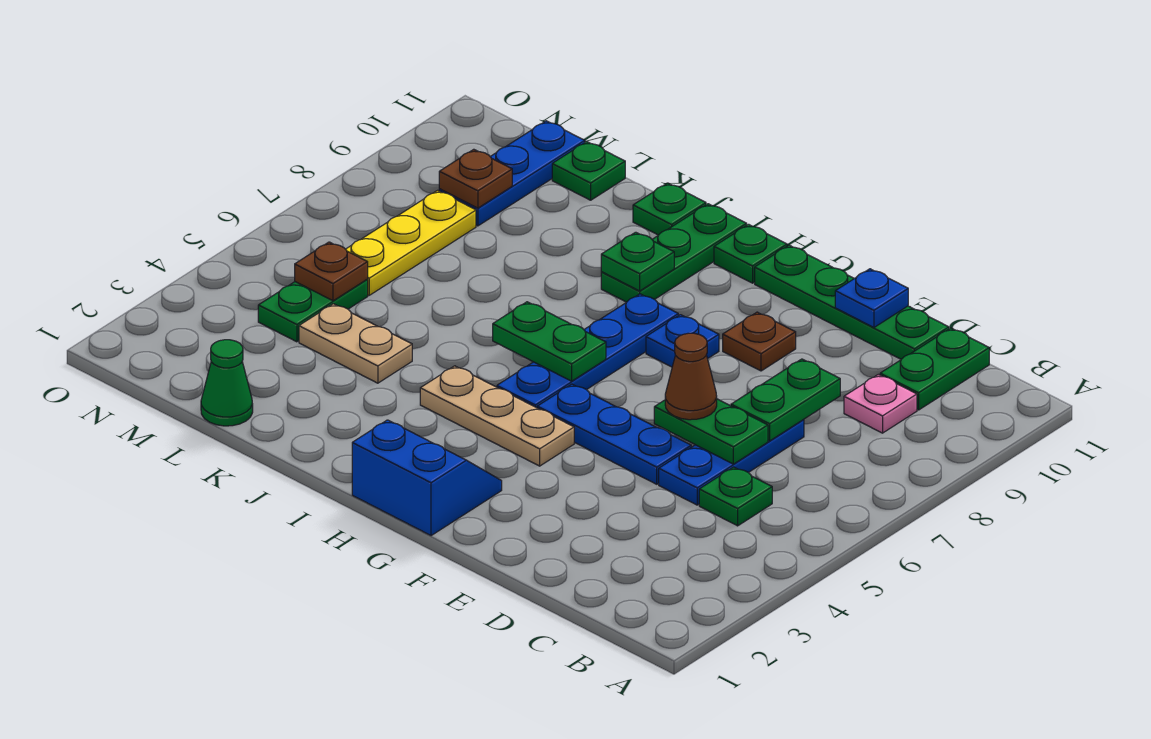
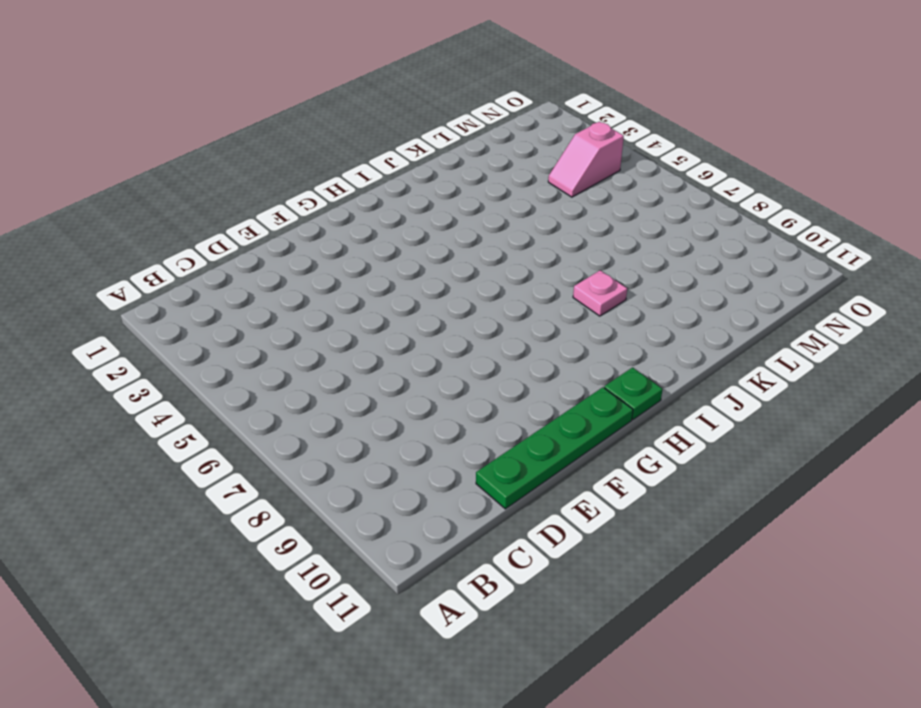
pink plate J8 level 1 -> pink plate C9 level 1
pink slope M4:N4 level 1 top N -> green plate M4:M5 level 1
none -> green plate C5 level 1
none -> green plate C10:C11 level 1
none -> blue plate D5:D7 level 1

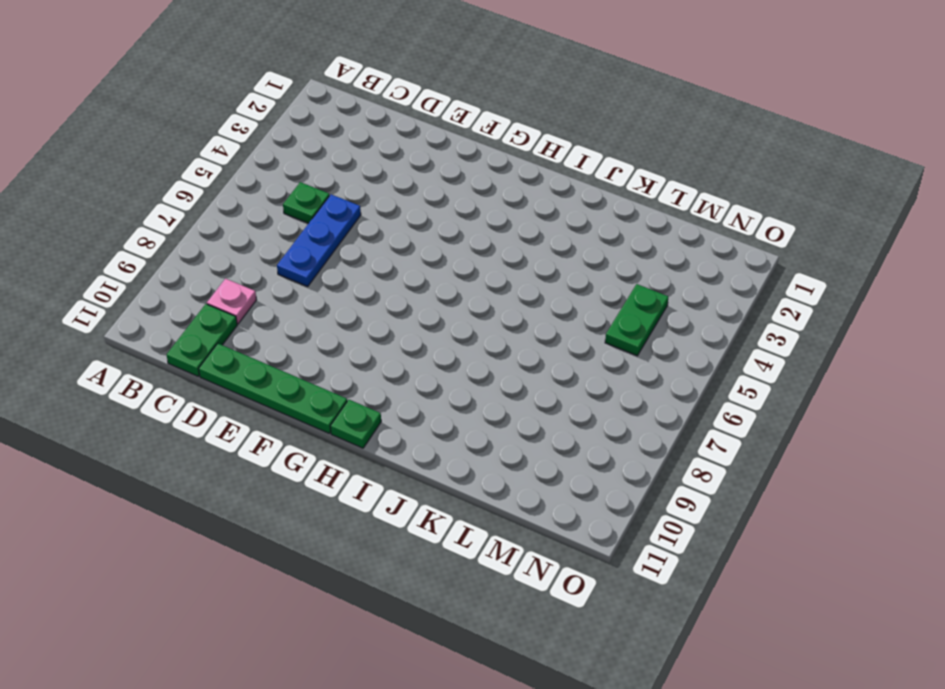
none -> blue plate E5:G5 level 1
none -> brown plate F9 level 1
none -> blue slope G1:H2 level 1 top 1

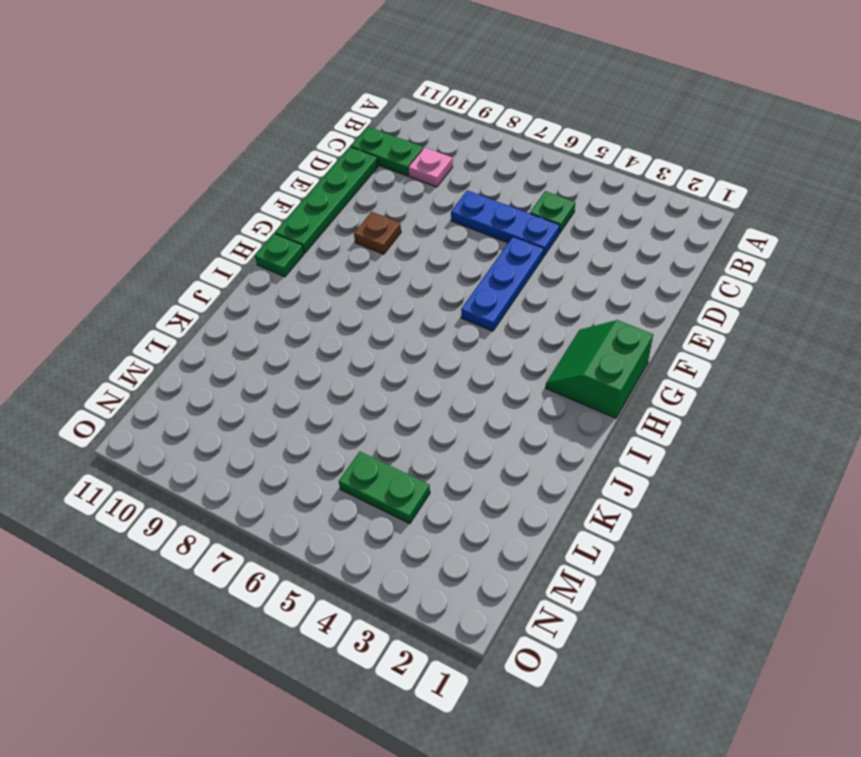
green slope G1:H2 level 1 top 1 -> blue slope G1:H2 level 1 top 1
none -> tan plate G4:I4 level 1
none -> blue plate G8 level 1
none -> blue plate H5:H8 level 1

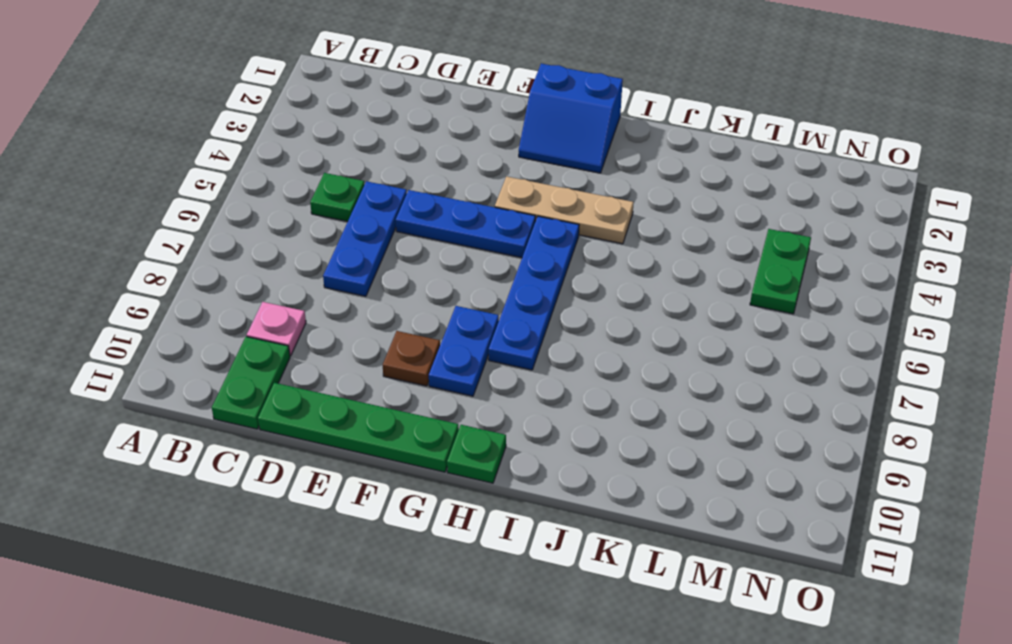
blue plate G8:G9 level 1 -> blue plate G8 level 1
none -> green plate I9:I11 level 1
none -> green plate J11 level 1
none -> tan plate K4:L4 level 1

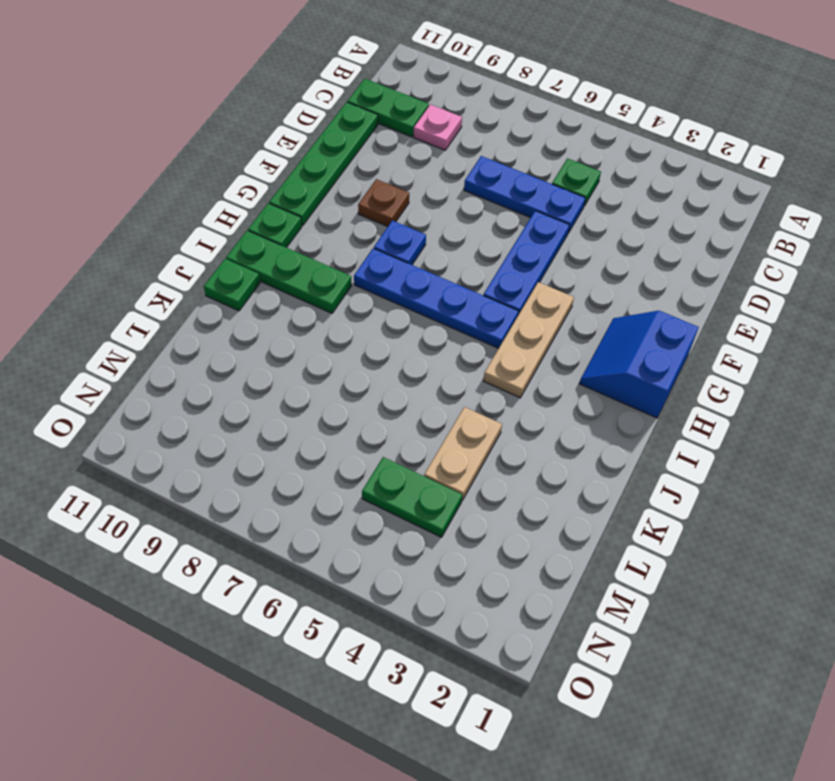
none -> green cone L1 level 1
none -> green plate L11 level 1
none -> yellow plate M6:M8 level 1

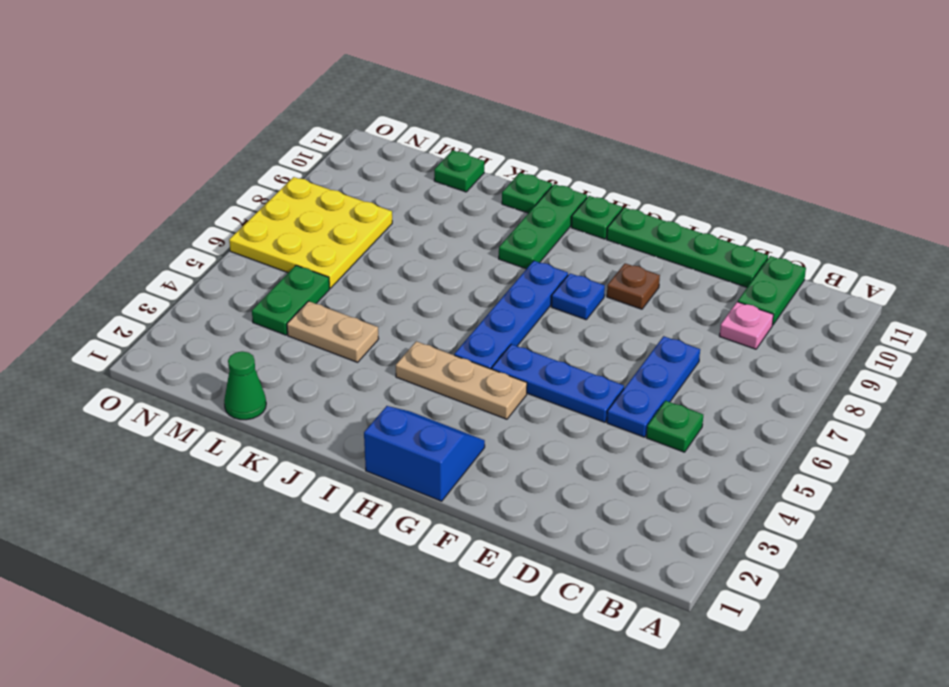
yellow plate M6:O8 level 1 -> yellow plate M6:M8 level 1
none -> blue plate M9:M11 level 1
none -> green plate D6:E6 level 2
none -> green plate D7:D8 level 2

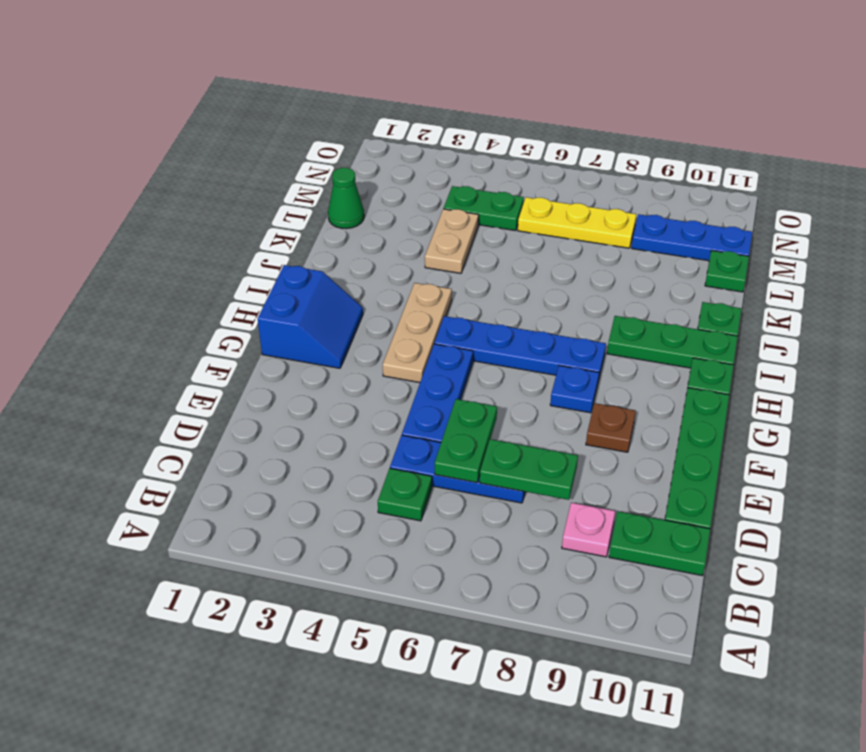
none -> blue plate E11 level 2
none -> green plate H6:I6 level 2
none -> green plate I9 level 2

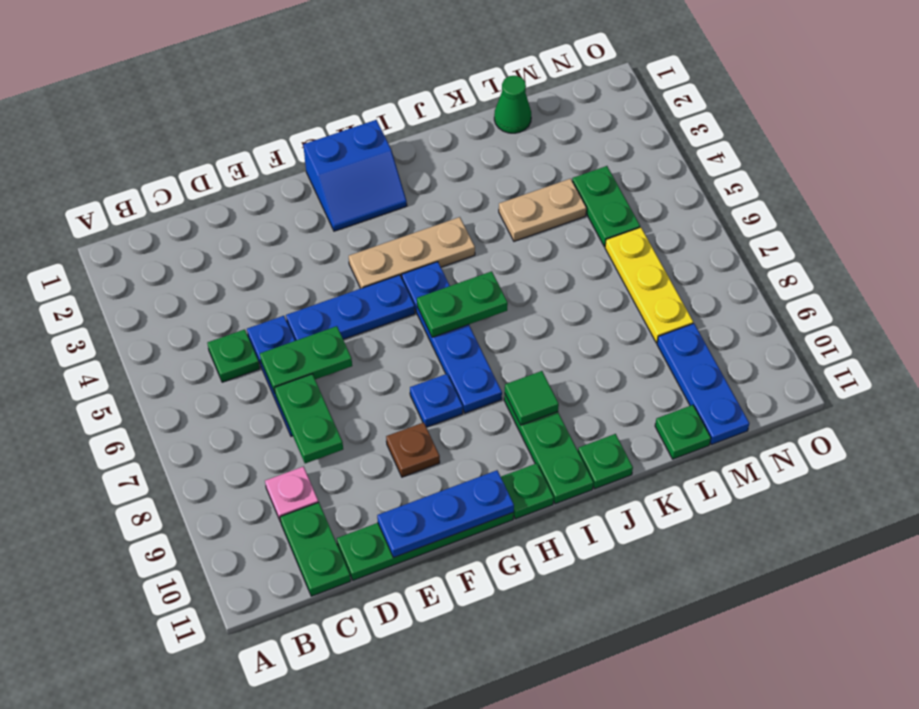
blue plate E11:G11 level 2 -> blue plate E11 level 2
green tile I9 level 2 -> green plate I9 level 2
none -> brown plate M5 level 2
none -> brown plate M9 level 2
none -> brown cone E6 level 3

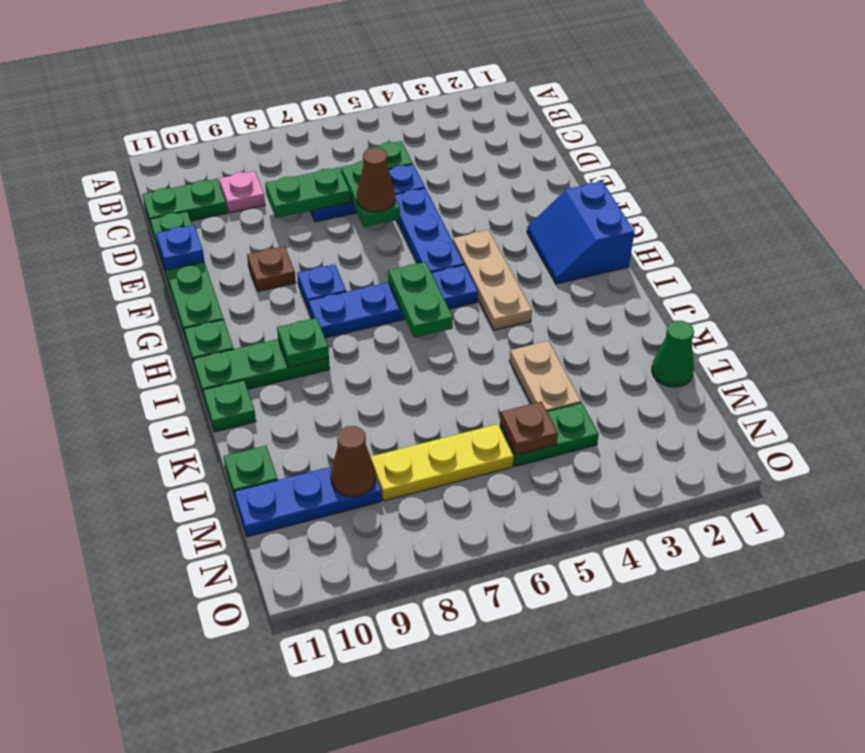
brown cone M9 level 2 -> brown plate M9 level 2

